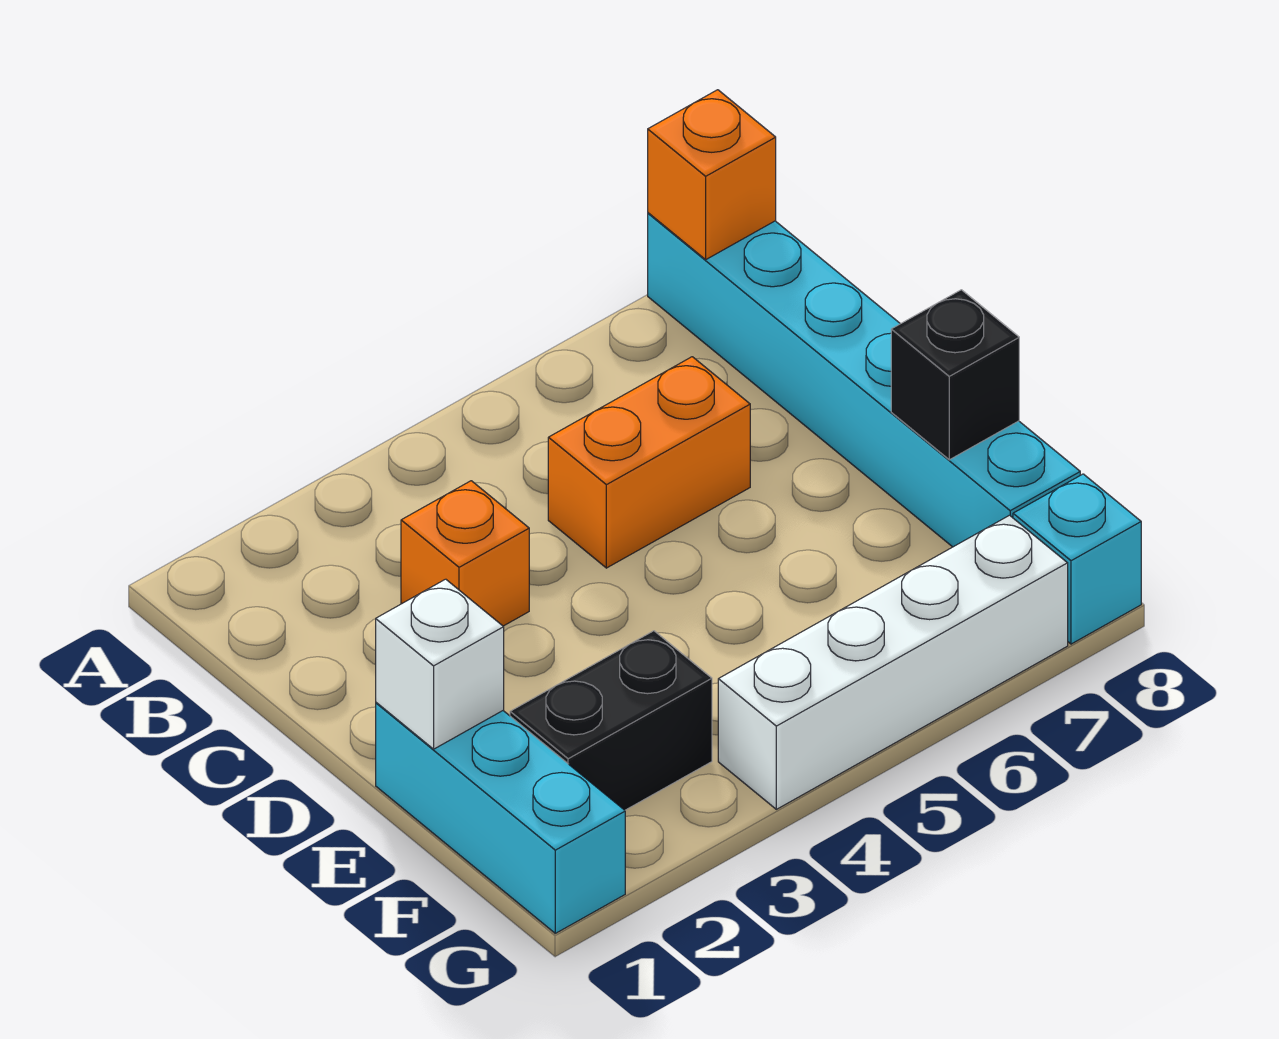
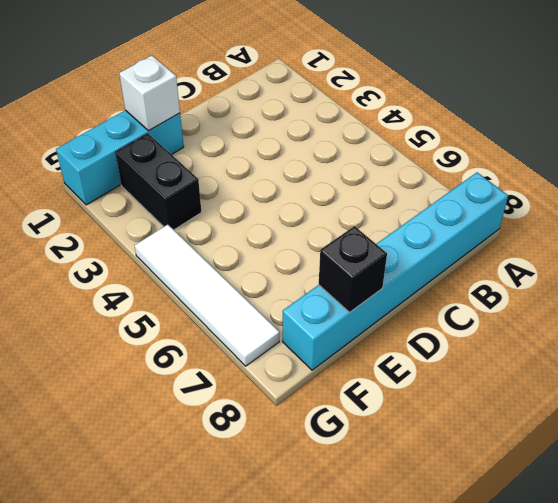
white tile G4:G7 level 1 -> white brick G4:G7 level 1
none -> orange brick C3 level 1
none -> orange brick C5:C6 level 1

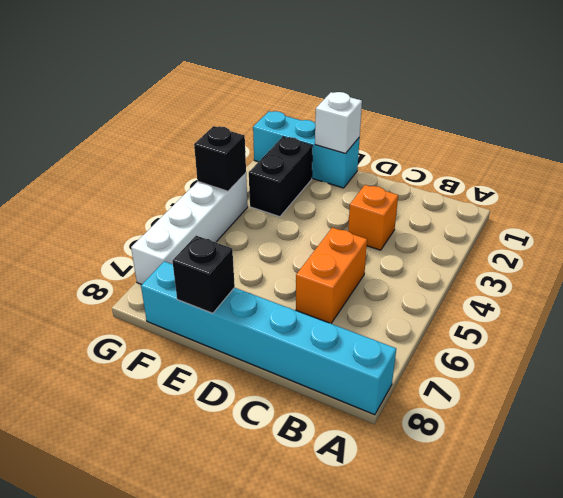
black brick G4 level 2 -> none
none -> cyan brick G8 level 1
none -> orange brick A8 level 2

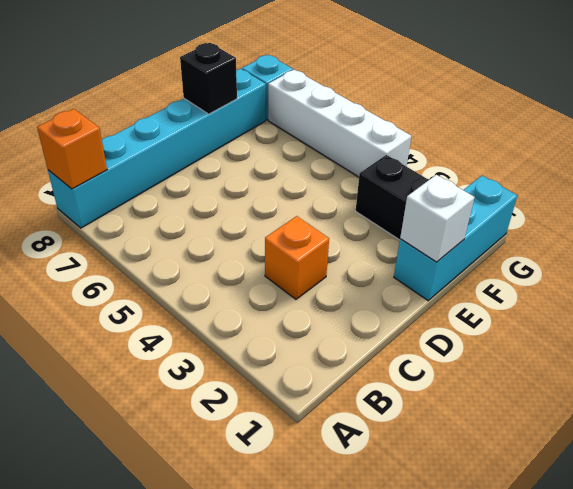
none -> orange brick C5:C6 level 1

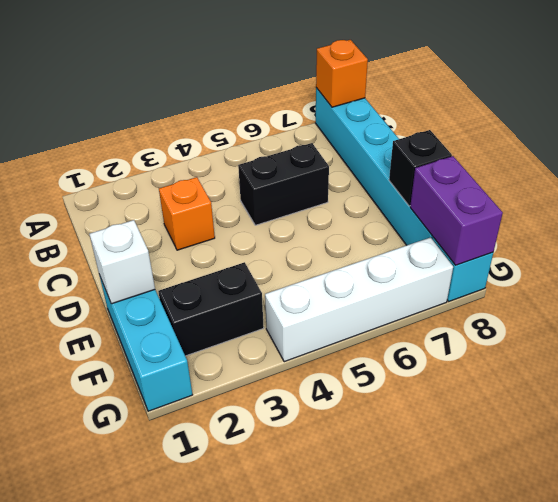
black brick C5:C6 level 1 -> orange brick C5:C6 level 1
purple brick F8:G8 level 2 -> none

